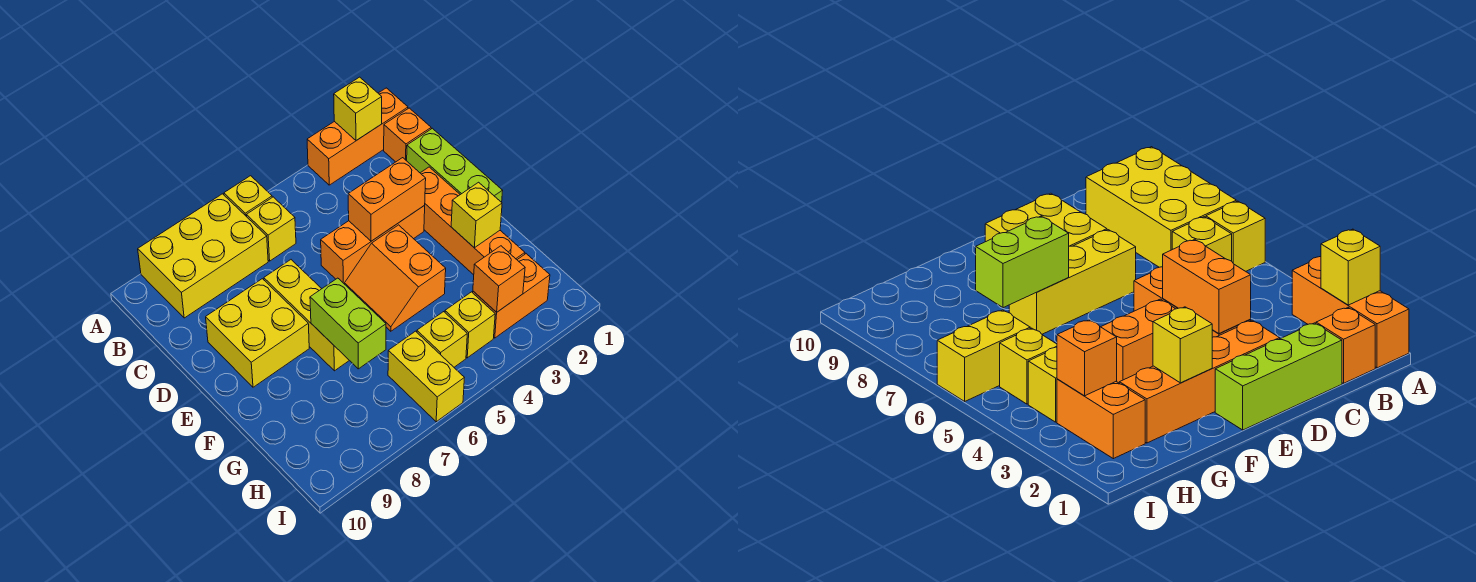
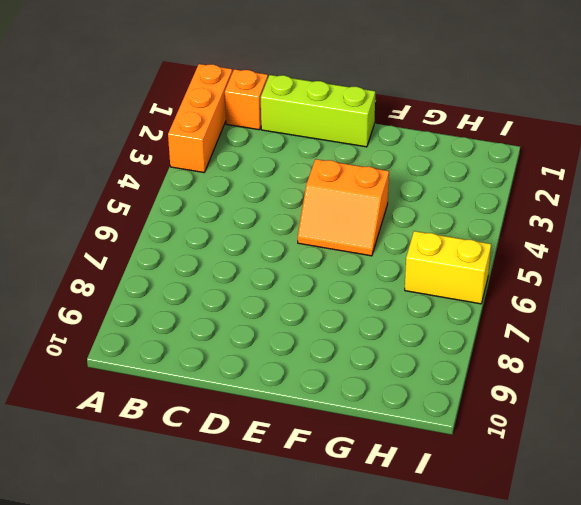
none -> yellow brick A6 level 1
none -> yellow brick A7:B9 level 1
none -> yellow brick B6 level 1

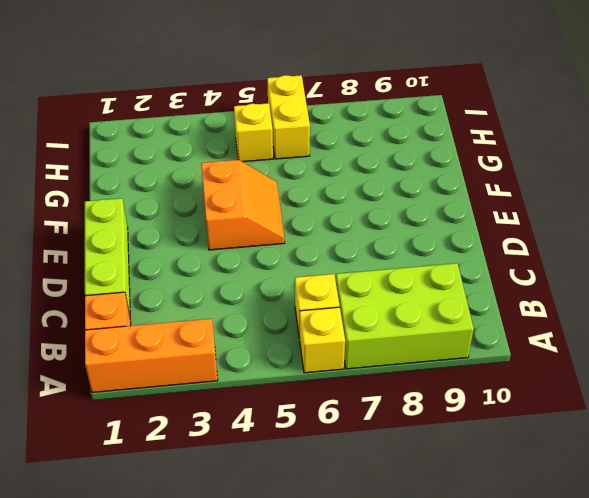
lime brick A7:B9 level 1 -> yellow brick A7:B9 level 1
none -> orange brick D2:G2 level 1
none -> orange brick D3:D5 level 1
none -> yellow brick D7:F7 level 1

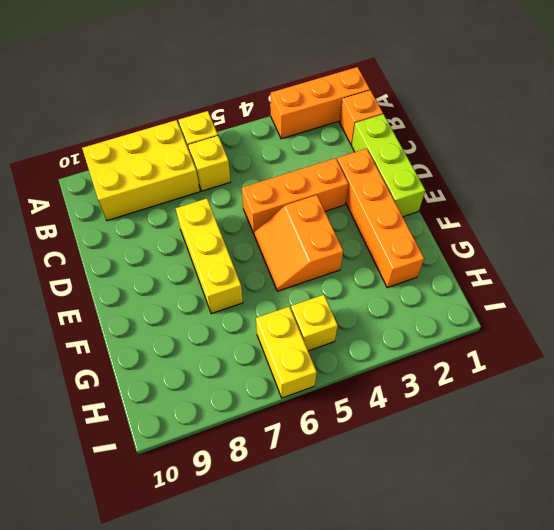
none -> yellow brick D8:E9 level 1
none -> orange brick H2:H3 level 1
none -> yellow brick H4 level 1

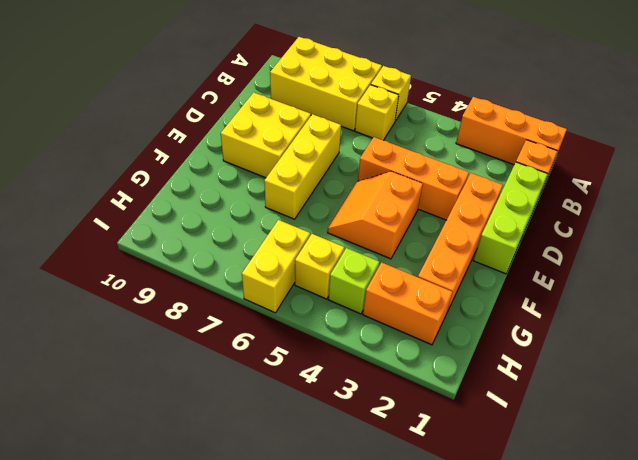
lime brick H4 level 1 -> yellow brick H4 level 1
none -> yellow brick A2 level 2
none -> orange brick D3:D4 level 2
none -> yellow brick F2 level 2

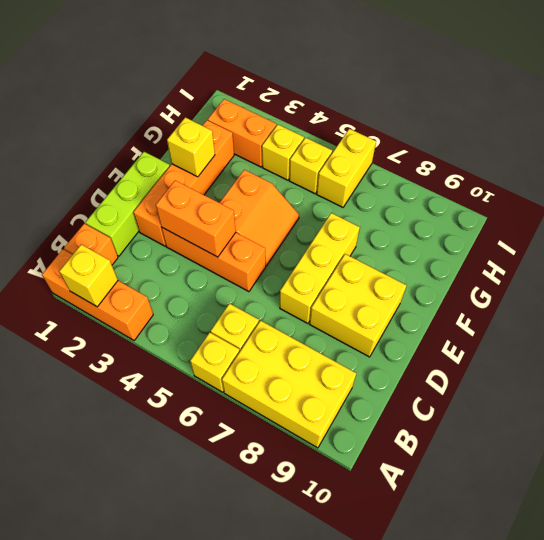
none -> lime brick F7:G7 level 2
none -> orange brick H3 level 2

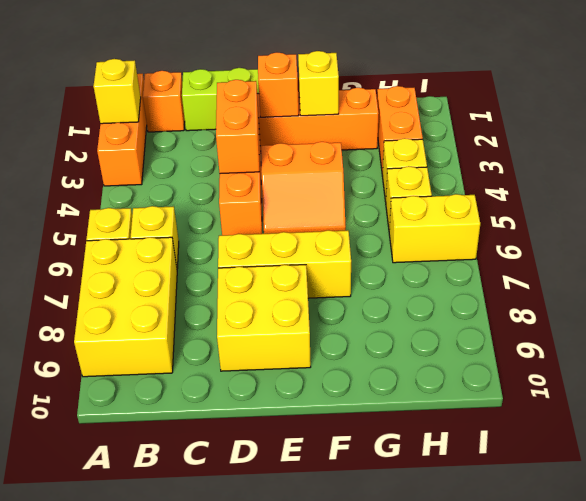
orange brick E2 level 2 -> orange brick H3 level 2
none -> lime brick F7:G7 level 2

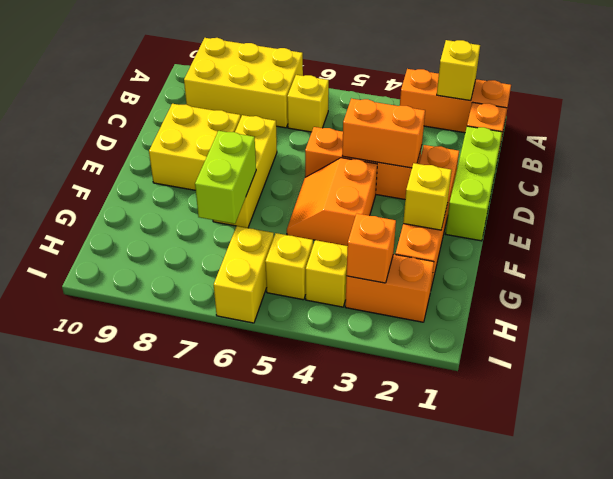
none -> yellow brick A6 level 1

